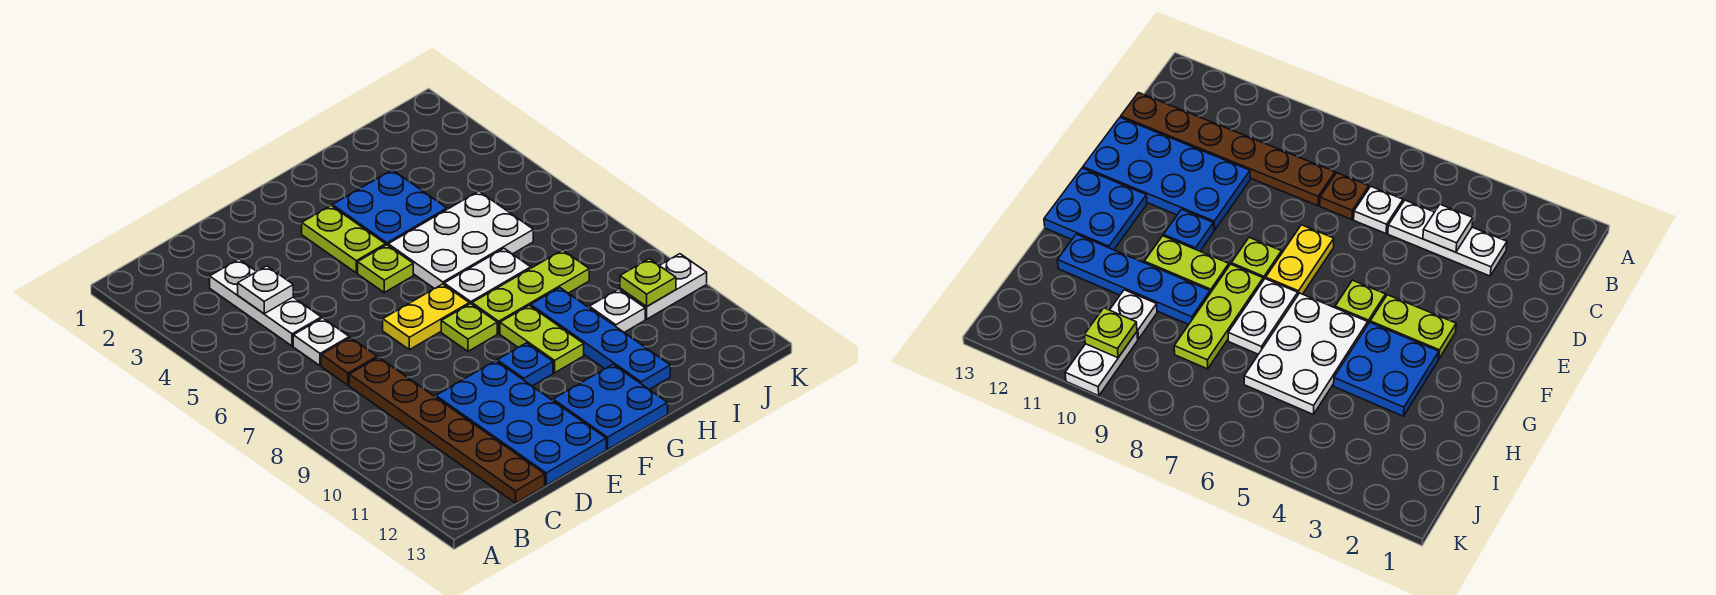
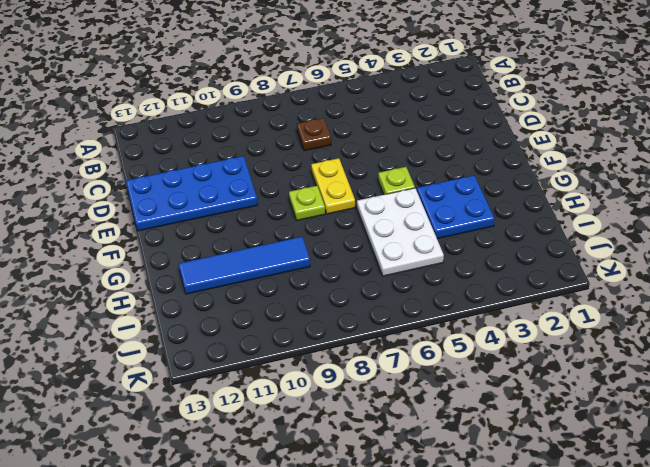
blue tile H9:H12 level 1 -> blue plate H9:H12 level 1
none -> white plate C3:C5 level 1
none -> white plate C6 level 1
none -> brown plate C8:C13 level 1

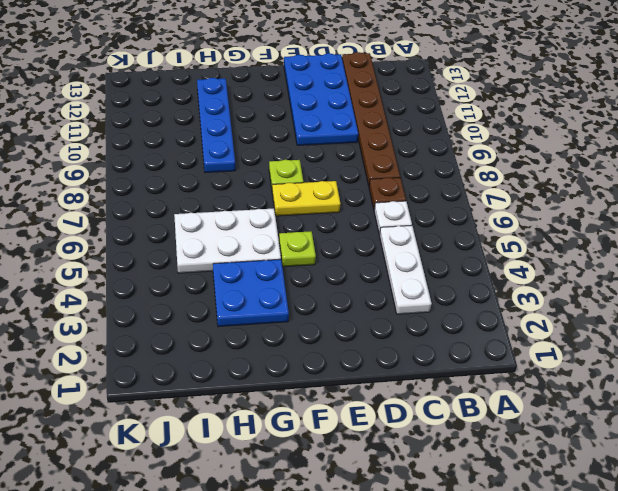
none -> lime plate F3:F4 level 1
none -> blue plate F10 level 1
none -> blue plate F12:G13 level 1

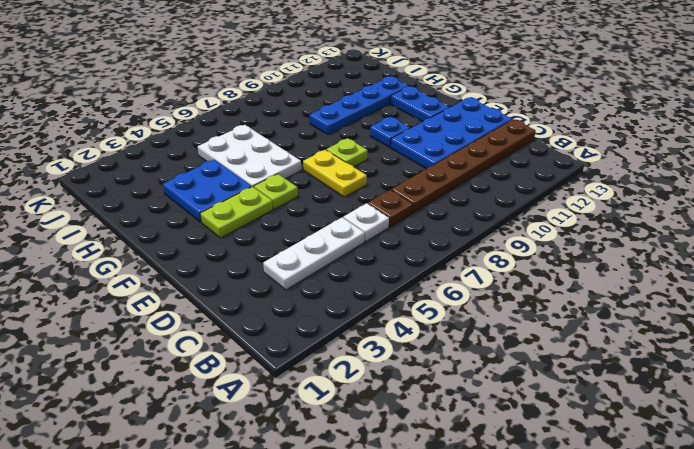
blue plate F12:G12 level 1 -> blue plate F12:G13 level 1
none -> white plate G7:H7 level 1
none -> lime plate G8:I8 level 1
none -> lime plate G9:G10 level 1

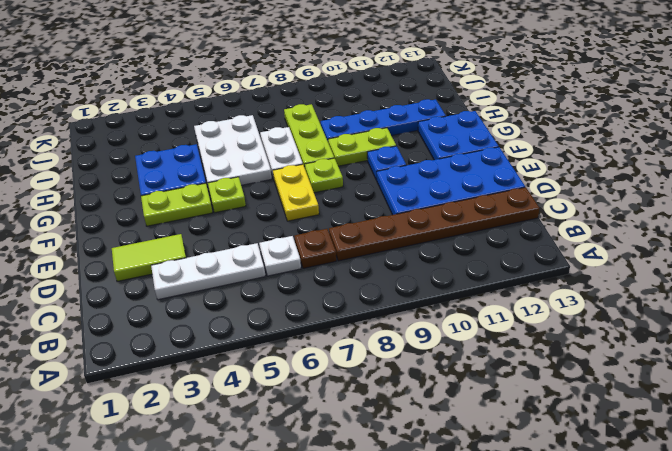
lime tile D2:D3 level 1 -> none
none -> white plate I10 level 1
none -> white plate J10:K10 level 1
none -> white plate C4 level 2

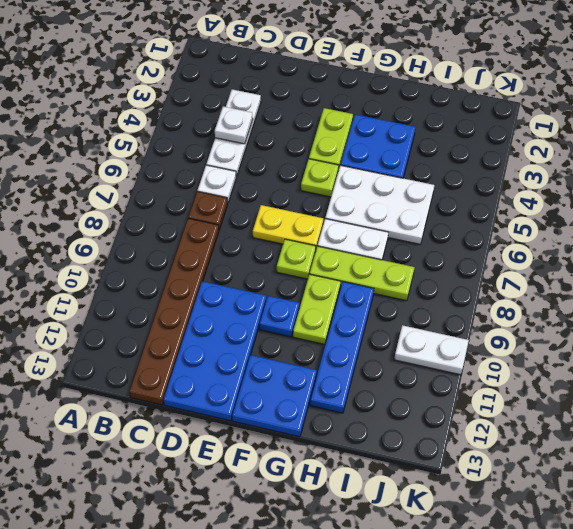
none -> white plate I10 level 1
none -> lime plate J10 level 2

